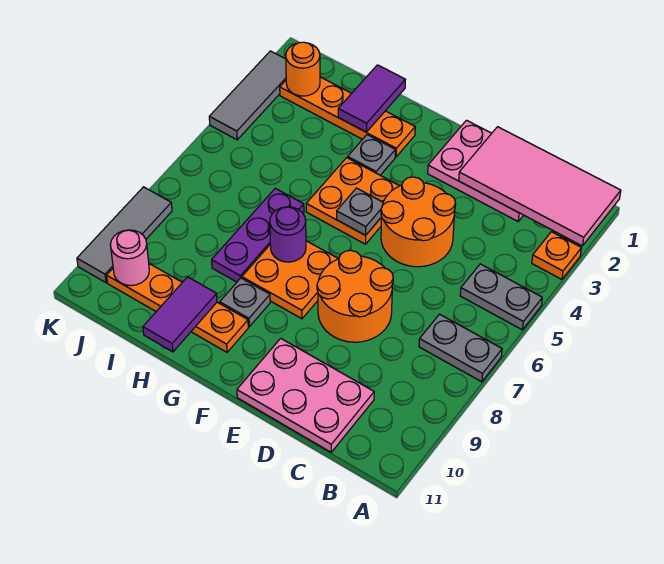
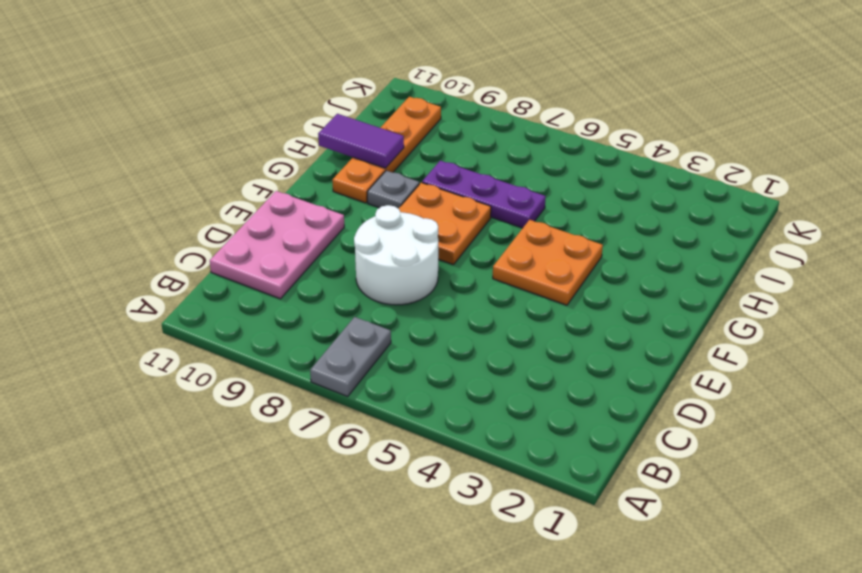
white round brick D7:E8 level 1 -> orange round brick D7:E8 level 1
none -> orange plate A3 level 1
none -> grey plate A5:B5 level 1
none -> pink plate C1:E2 level 1

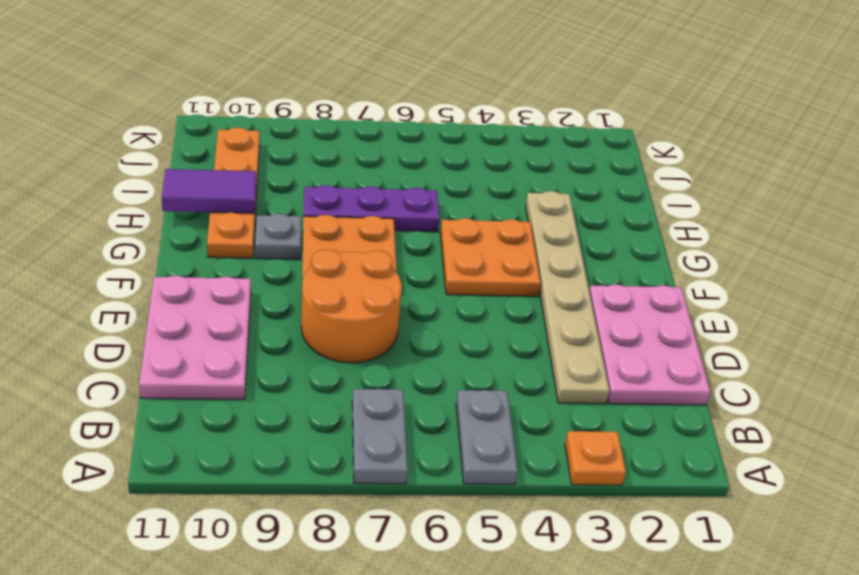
tan plate C3:H3 level 1 -> grey plate G3 level 1
none -> orange round brick D4:E5 level 1
none -> orange plate G2:J2 level 1
none -> grey tile K2:K4 level 1

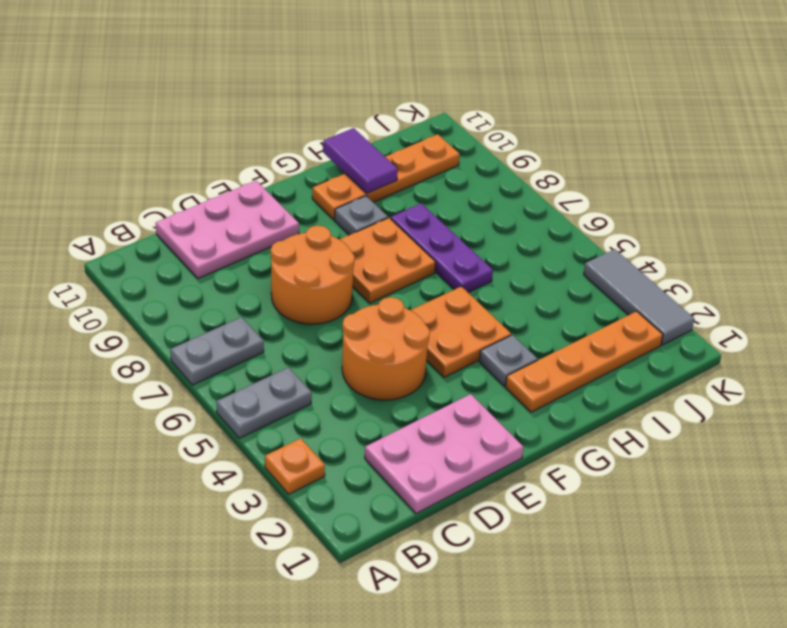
none -> grey tile K8:K10 level 1
none -> pink tile A1:D2 level 2
none -> grey plate F5 level 2

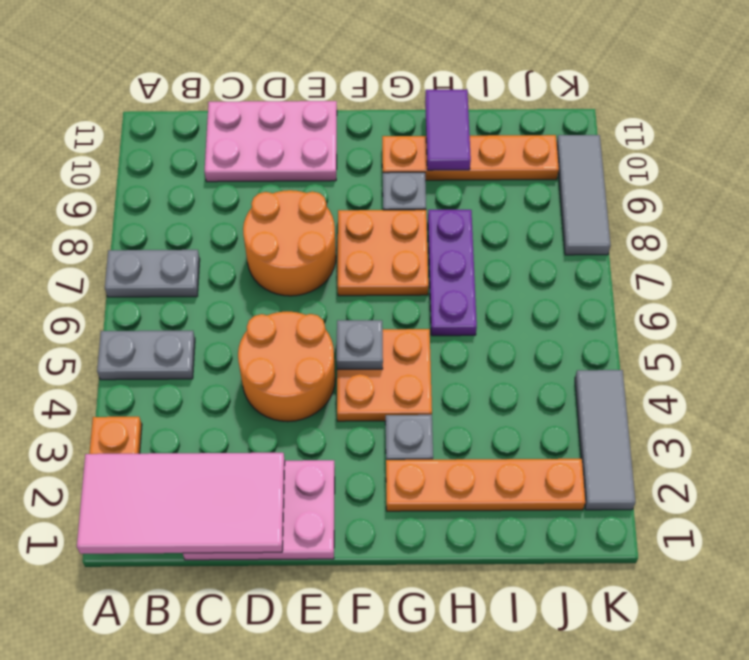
none -> purple round brick G7 level 2
none -> purple tile H1:H2 level 2
none -> orange round brick J2 level 2

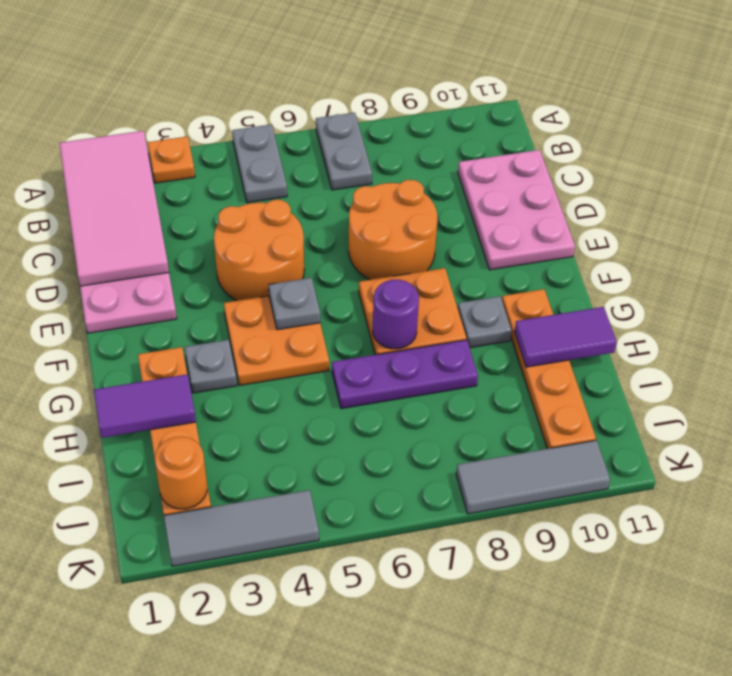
none -> pink round brick J10 level 2

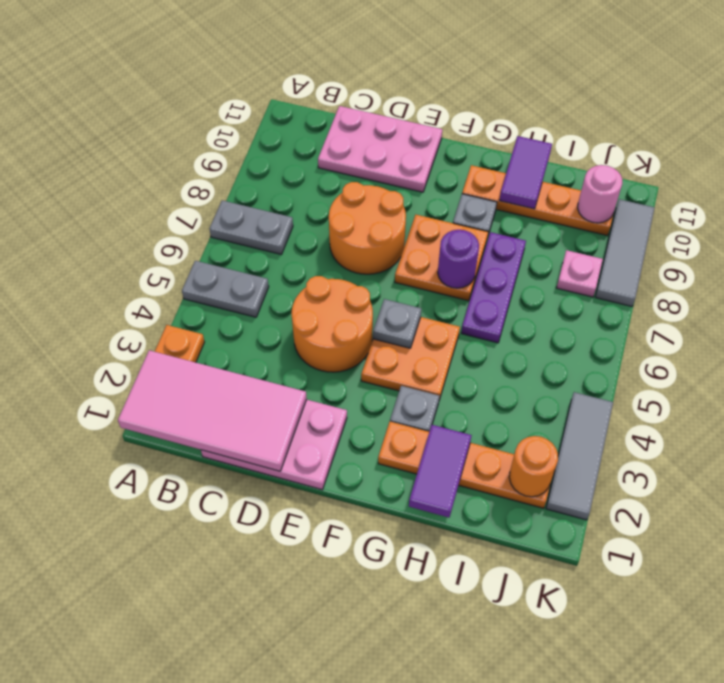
pink plate J8 level 1 -> none

